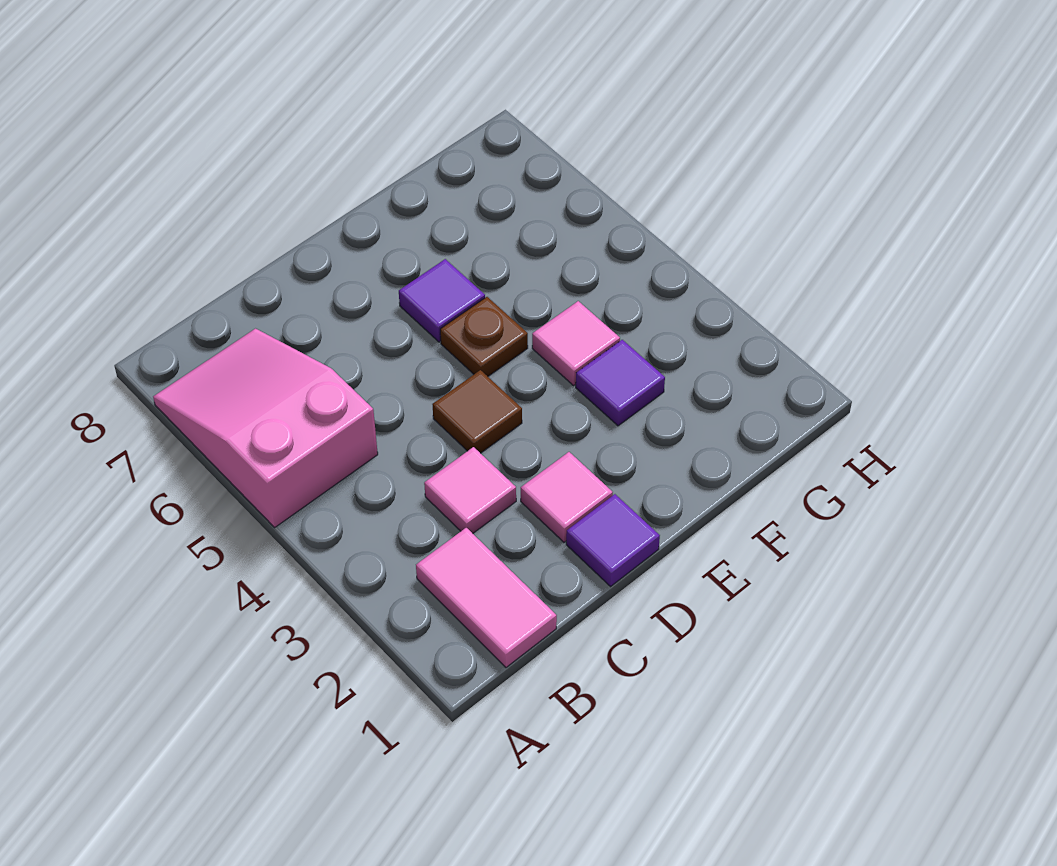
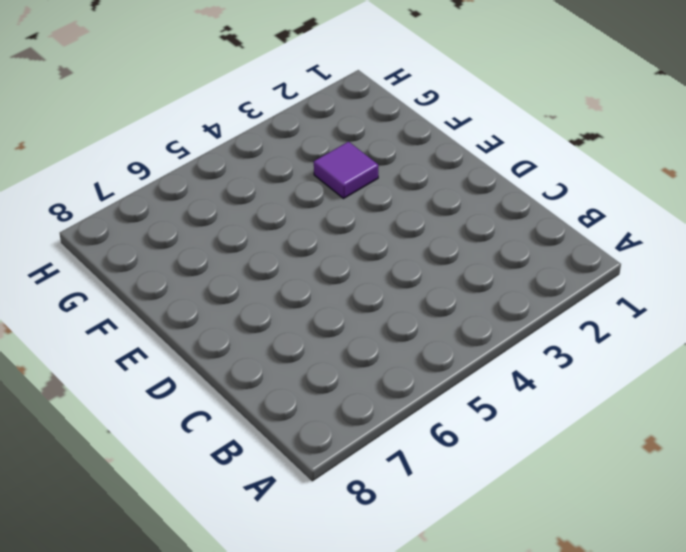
none -> pink slope A5:B7 level 1 top 5
none -> pink tile B1:B2 level 1

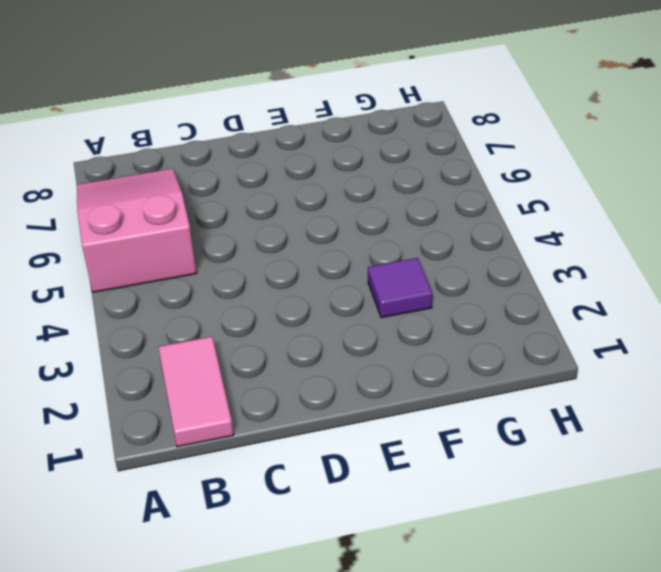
none -> pink tile C3 level 1
none -> purple tile D1 level 1

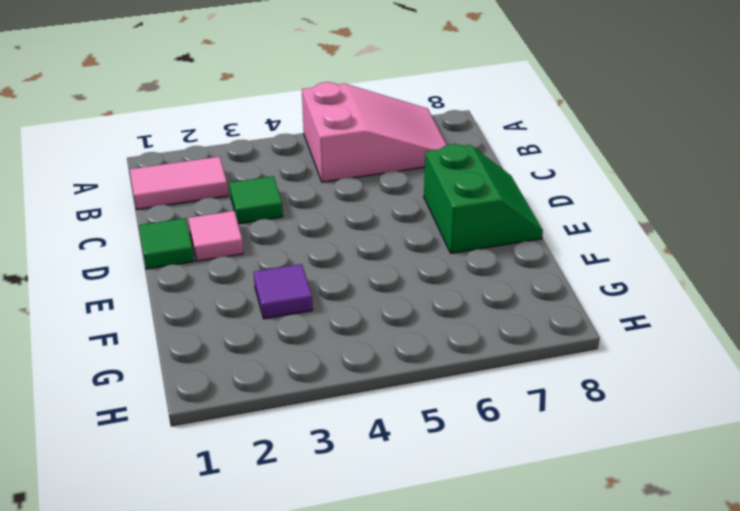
green tile C3 level 1 -> pink tile C3 level 1
green tile D1 level 1 -> purple tile D1 level 1
green slope D7:E8 level 1 top 7 -> none
none -> brown tile D4 level 1
none -> brown plate E5 level 1

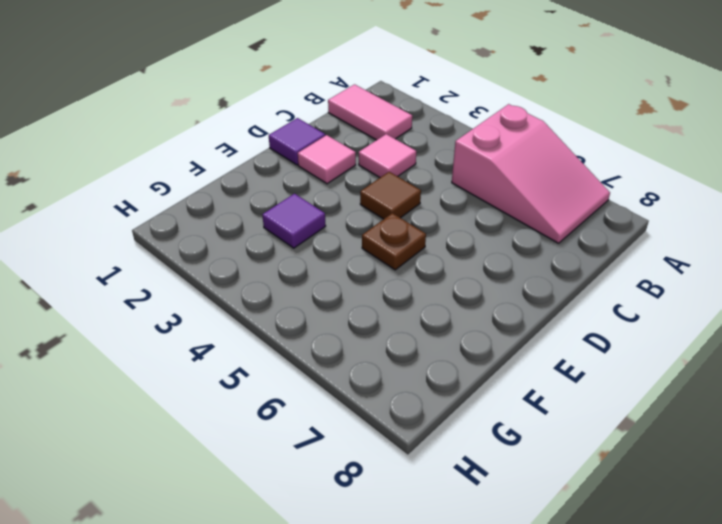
none -> purple tile E6 level 1
none -> pink tile F4 level 1

